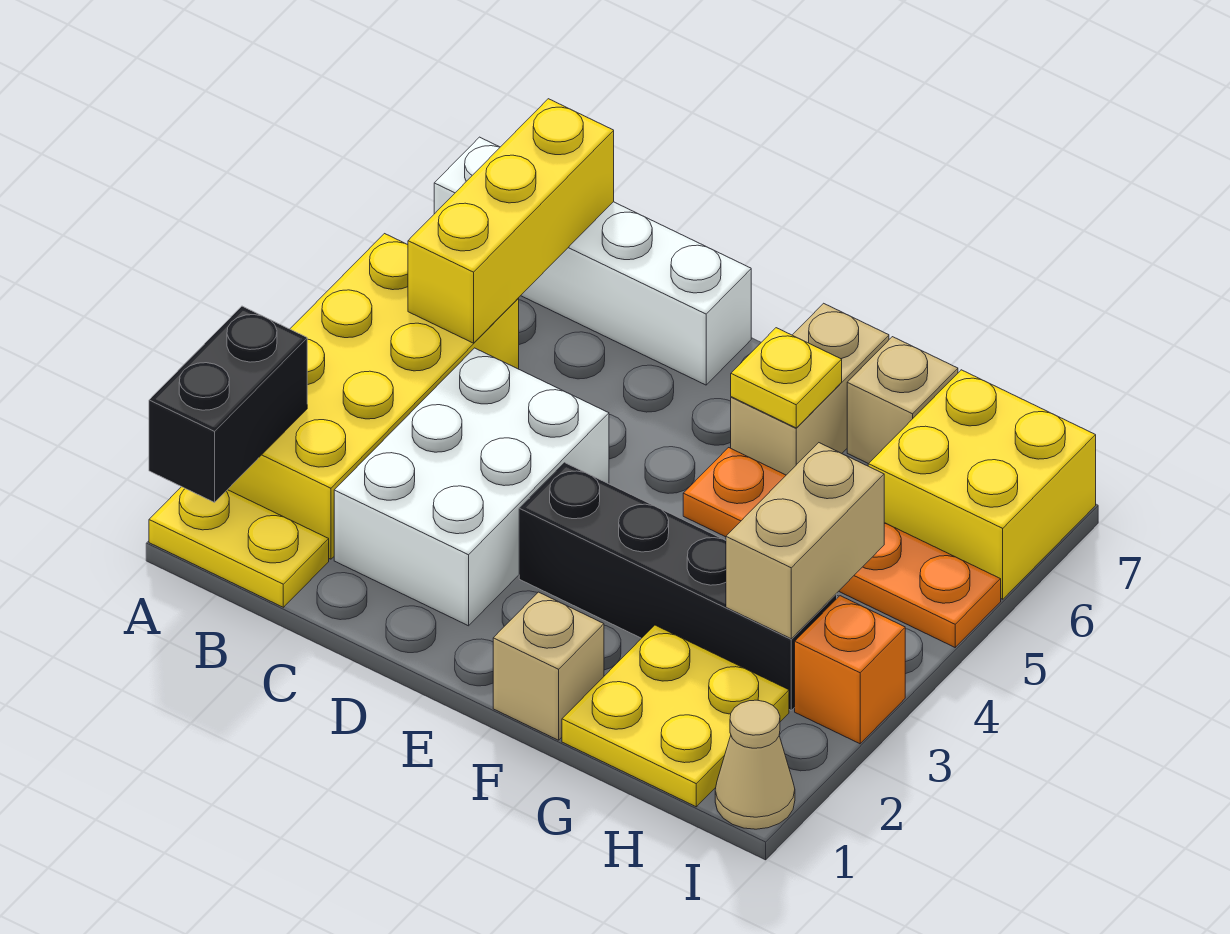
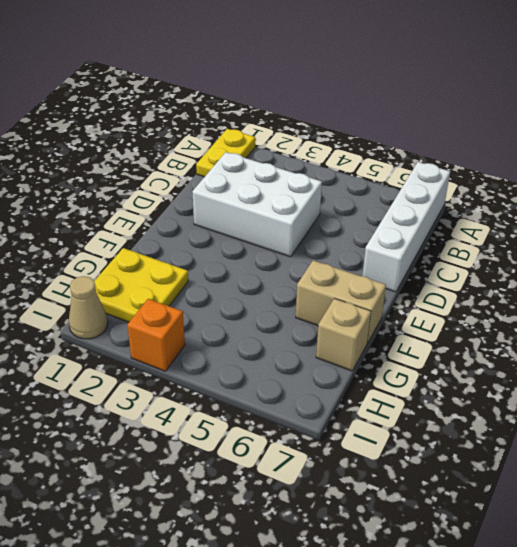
none -> yellow brick A2:B5 level 1
none -> black brick E3:H3 level 1
none -> tan brick F1 level 1

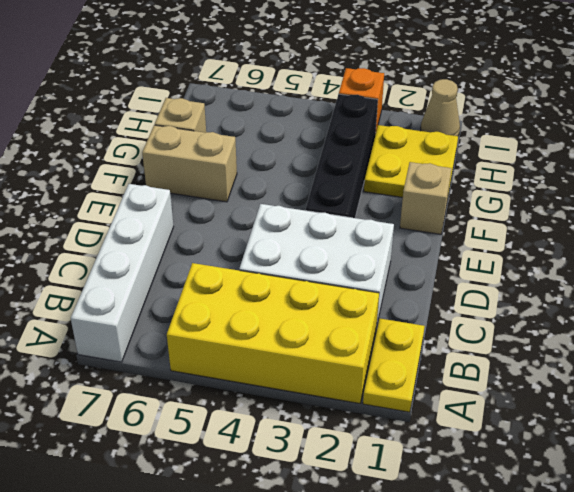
none -> orange plate F5:I5 level 1
none -> yellow brick H6:I7 level 1
none -> black brick A1:A2 level 2

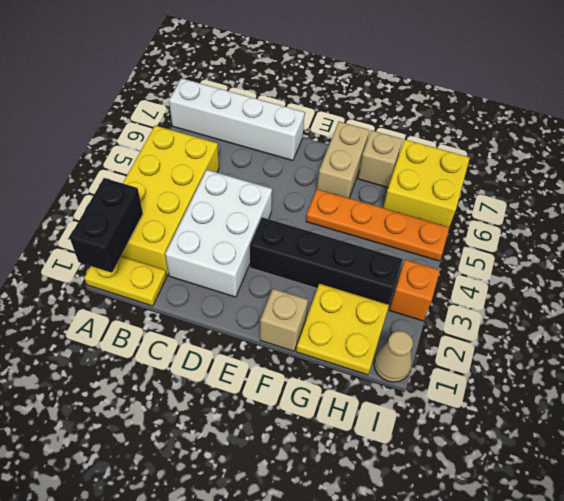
none -> yellow brick B5:B7 level 2
none -> yellow plate F6 level 2
none -> tan brick H3:H4 level 2

